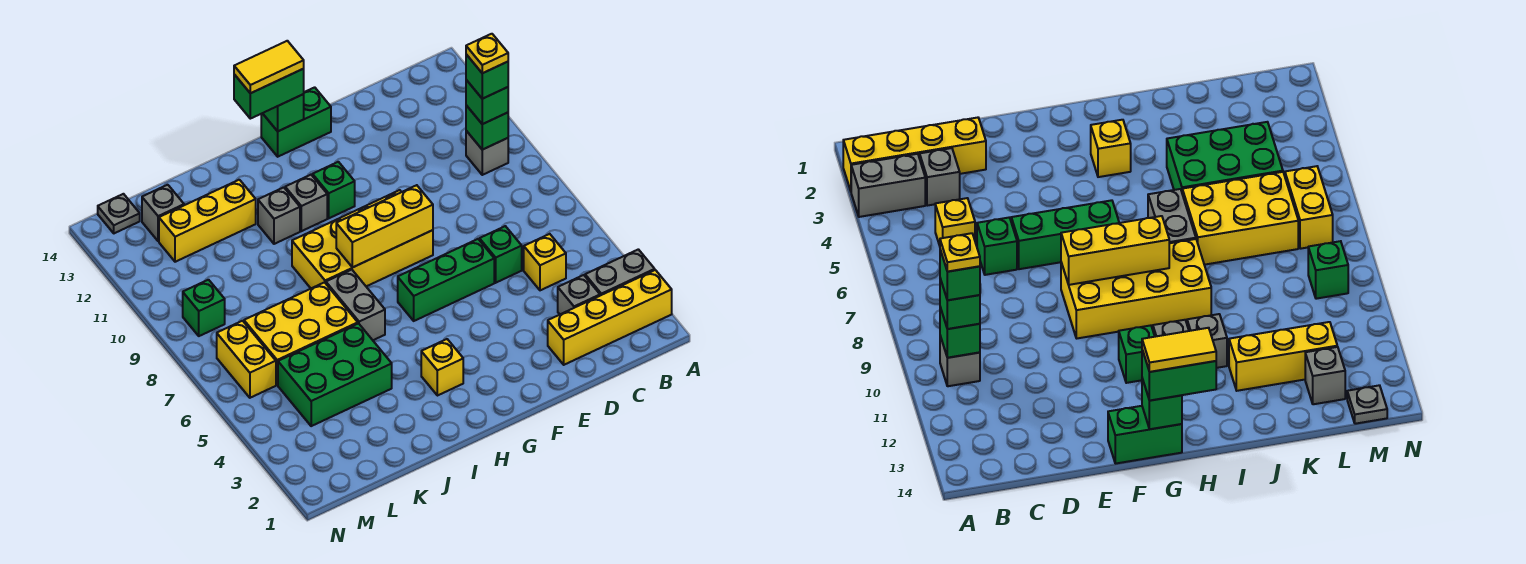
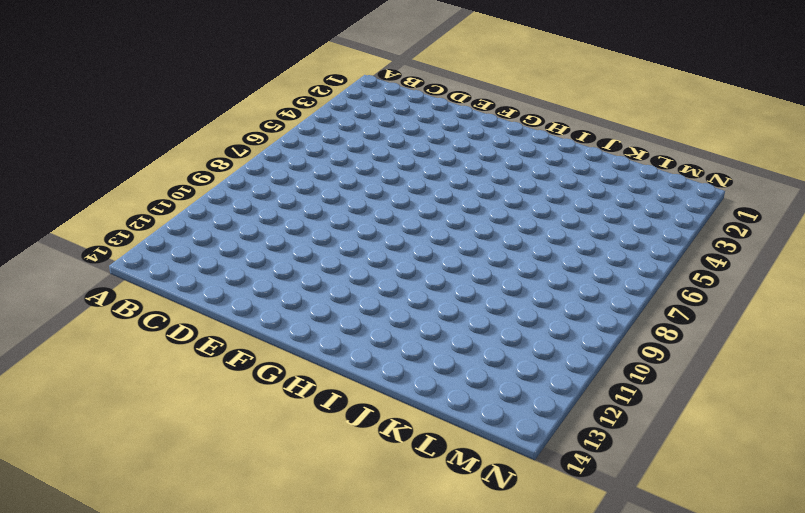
none -> yellow brick A2:D2 level 1
none -> grey brick A3:B3 level 1
none -> grey brick B10 level 1

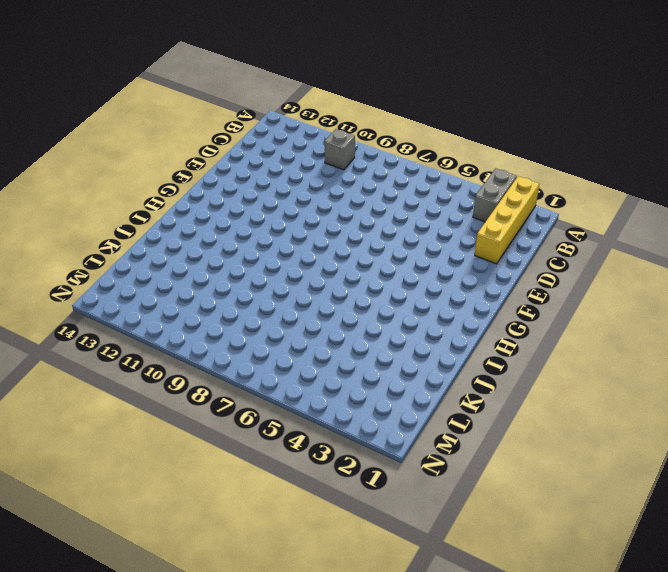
none -> grey brick C3 level 1
none -> yellow brick C5 level 1
none -> green brick D6 level 1

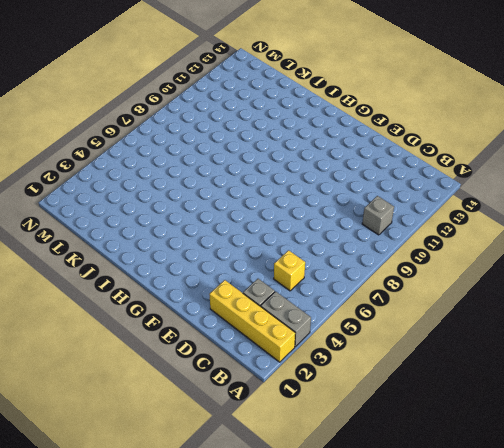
none -> green brick D6 level 1
none -> green brick E6:G6 level 1
none -> yellow brick F8:I9 level 1

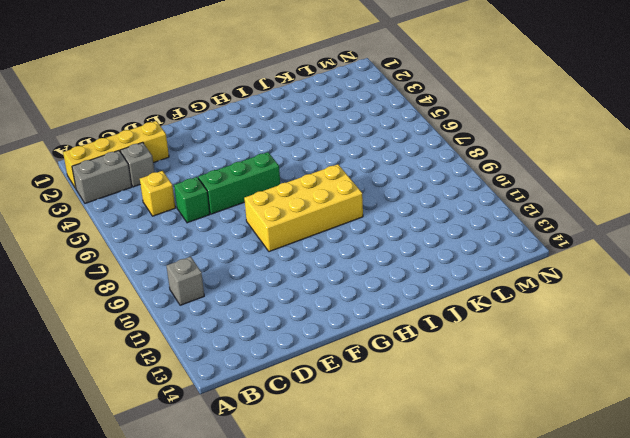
none -> green brick F14:G14 level 1
none -> green brick G11 level 1
none -> yellow brick H3 level 1

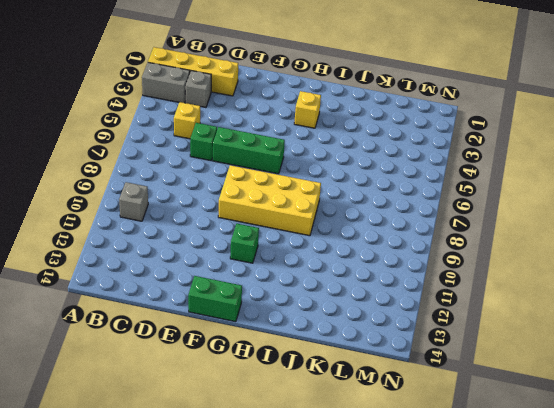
none -> grey brick H11 level 1
none -> grey brick I6:I7 level 1
none -> grey brick I11 level 1

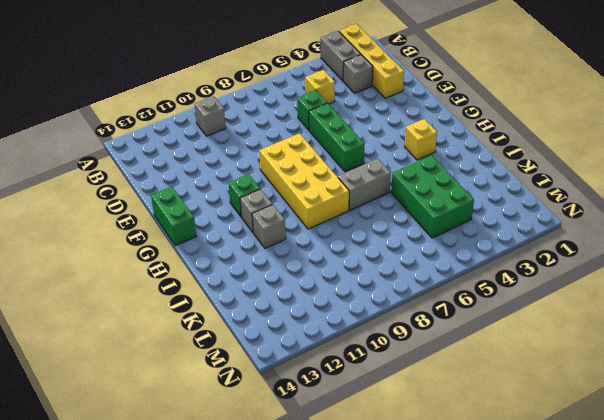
none -> yellow brick J6:L7 level 1
none -> yellow brick J12:L12 level 1
none -> grey brick L13 level 1

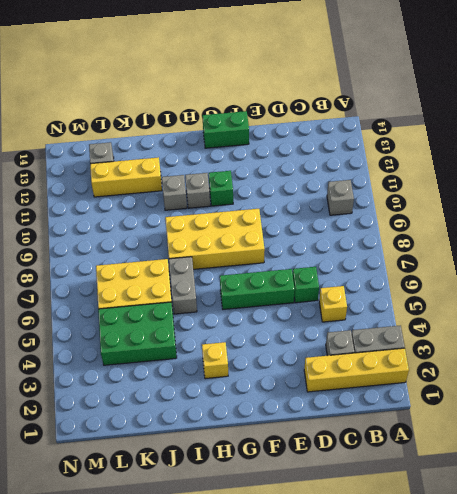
none -> yellow brick M6:M7 level 1
none -> green brick M9 level 1
none -> grey plate M14 level 1

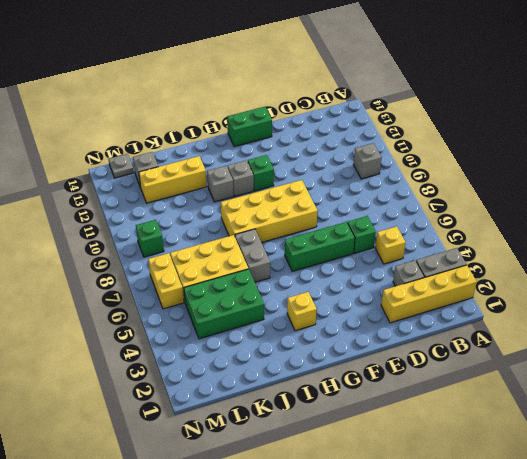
none -> green brick B10 level 2
none -> yellow brick F8:H8 level 2
none -> green brick G14 level 2

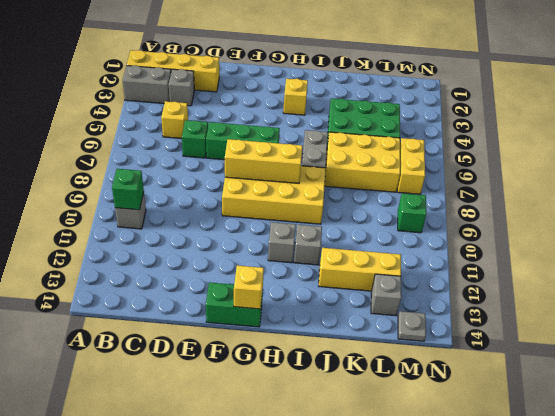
yellow brick G14 level 2 -> green brick G14 level 2
none -> green brick G11 level 1
none -> green brick B10 level 3
none -> green brick G14:H14 level 3

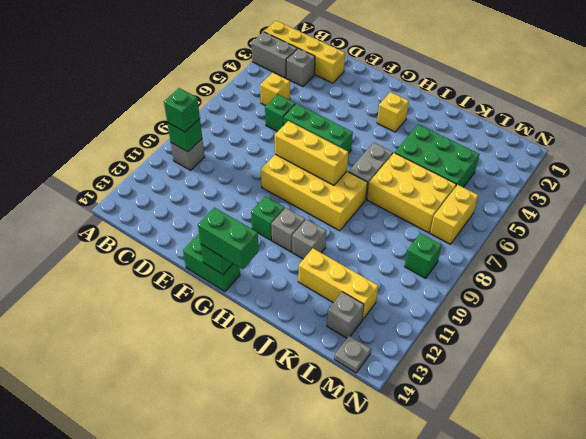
none -> green brick B10 level 4
none -> yellow tile G14:H14 level 4
none -> yellow plate B10 level 5

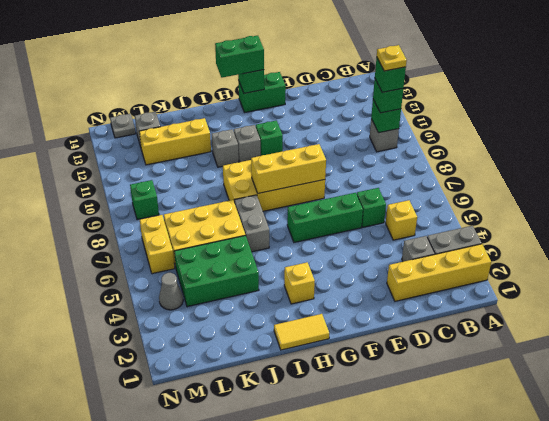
yellow tile H1:I1 level 1 -> yellow tile G14:H14 level 4
grey cone M4 level 1 -> none

